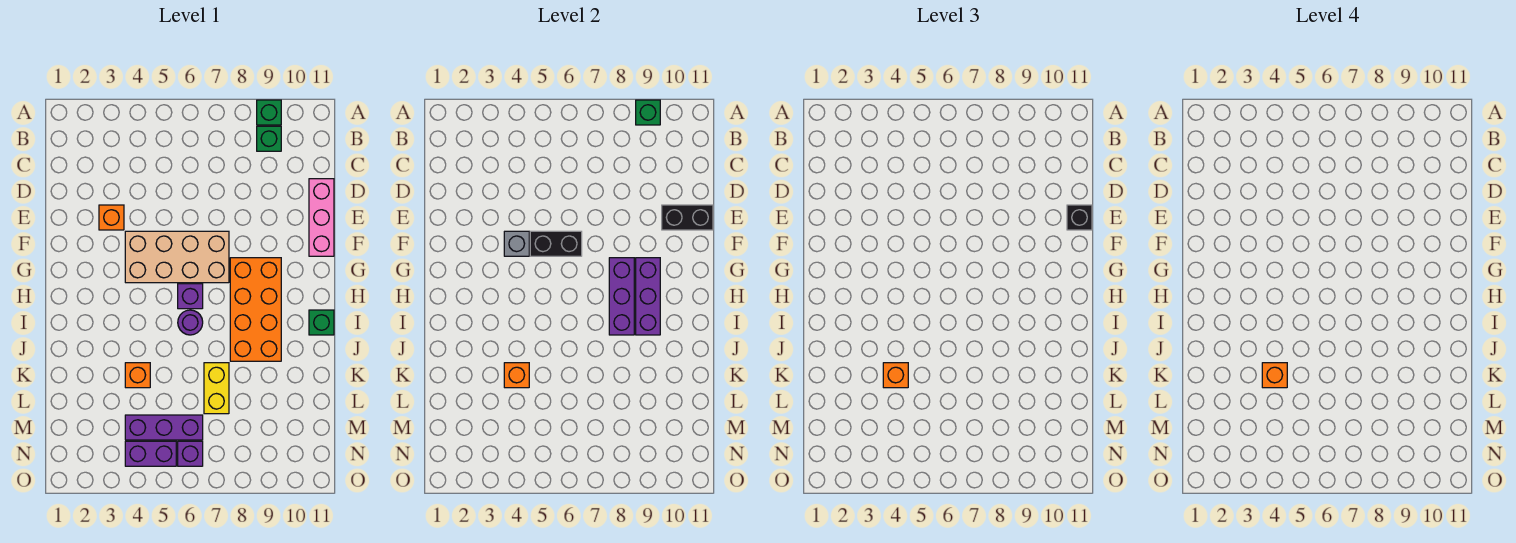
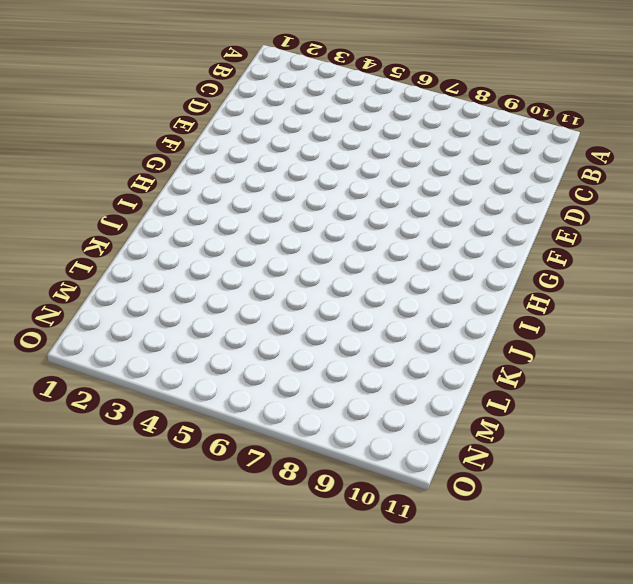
none -> green brick A9 level 1
none -> green brick B9 level 1
none -> pink brick D11:F11 level 1

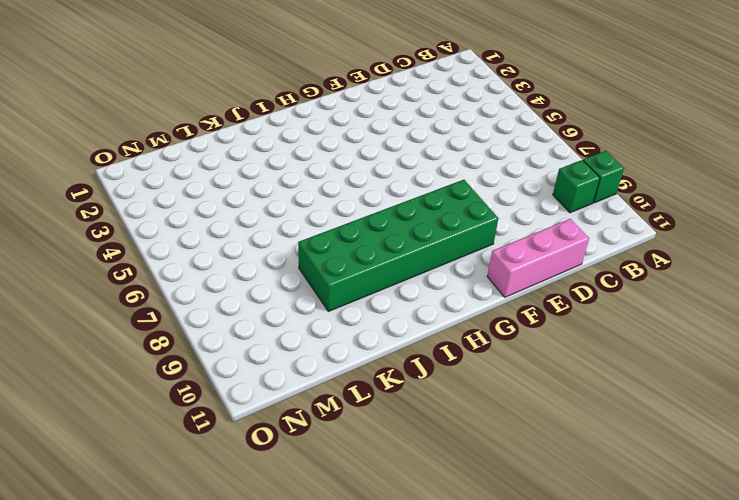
green brick F8:K9 level 1 -> orange brick G8:J9 level 1
none -> orange brick E3 level 1
none -> tan brick F4:G7 level 1
none -> purple brick H6 level 1

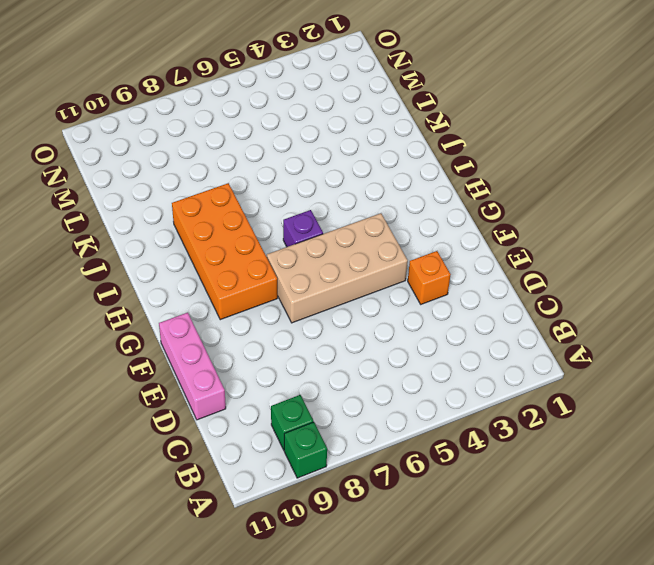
none -> purple round brick I6 level 1
none -> green brick I11 level 1
none -> orange brick K4 level 1

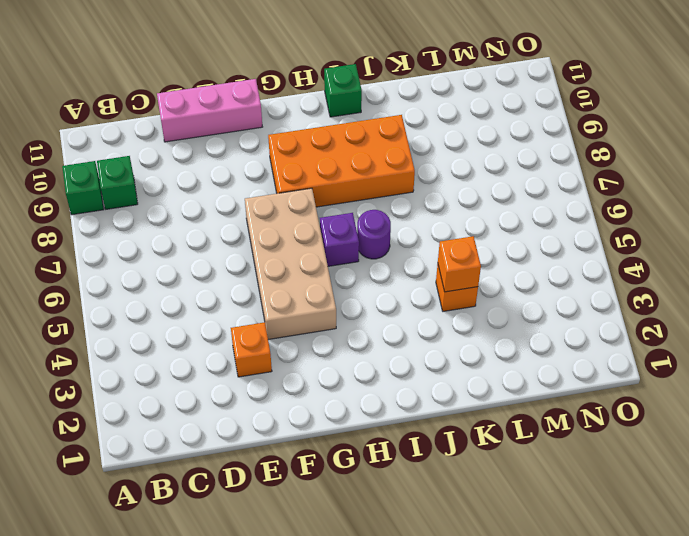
none -> yellow brick K7:L7 level 1
none -> purple brick M4:M6 level 1
none -> purple brick N4:N5 level 1

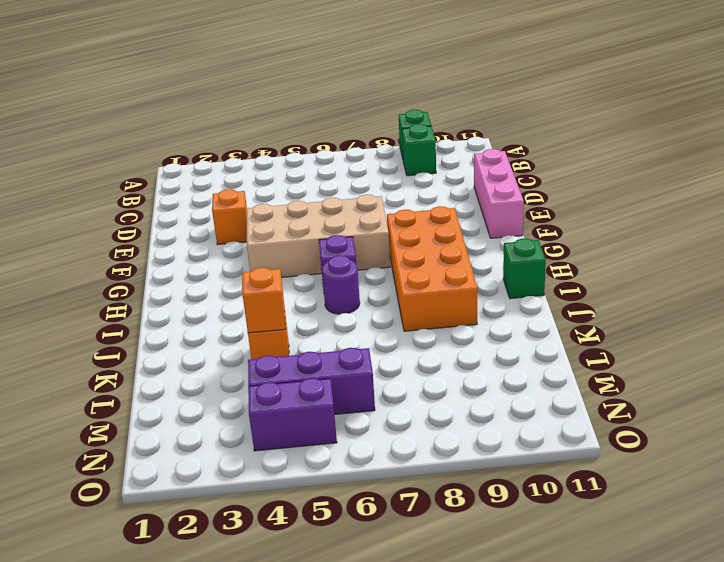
none -> yellow brick K7:L7 level 1
none -> purple brick N6 level 1
none -> green brick A9 level 2

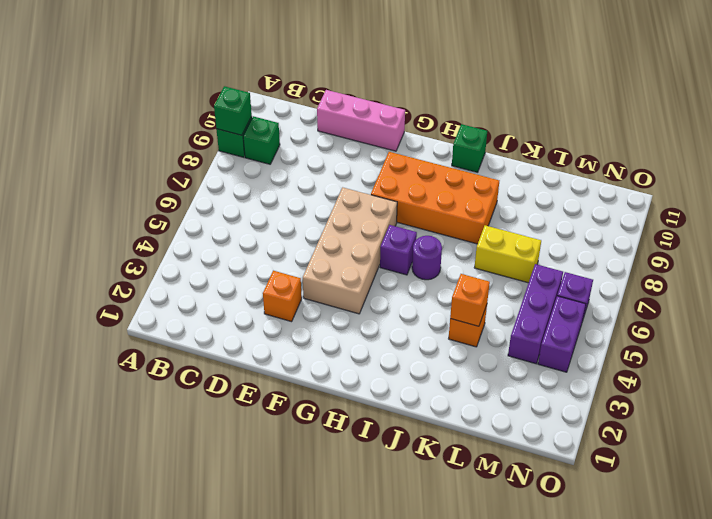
none -> black brick E10:E11 level 2
none -> grey brick F4 level 2
none -> black brick F5:F6 level 2

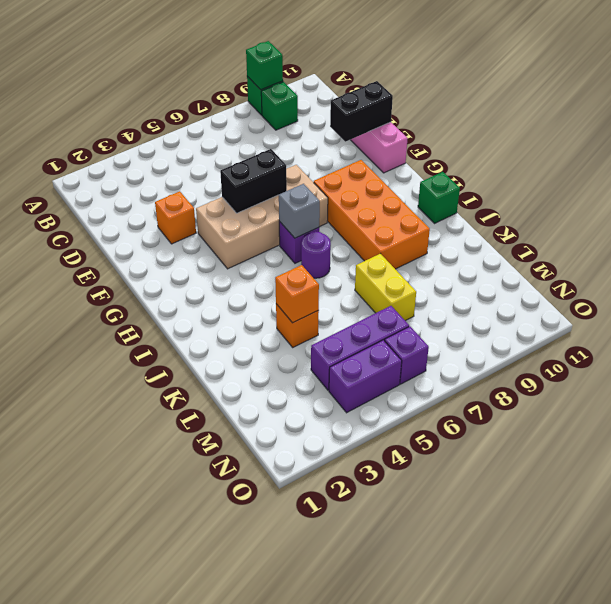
grey brick H6 level 2 -> grey brick F4 level 2
none -> purple brick G8:I8 level 2
none -> purple brick G9:I9 level 2
none -> black brick E11 level 3

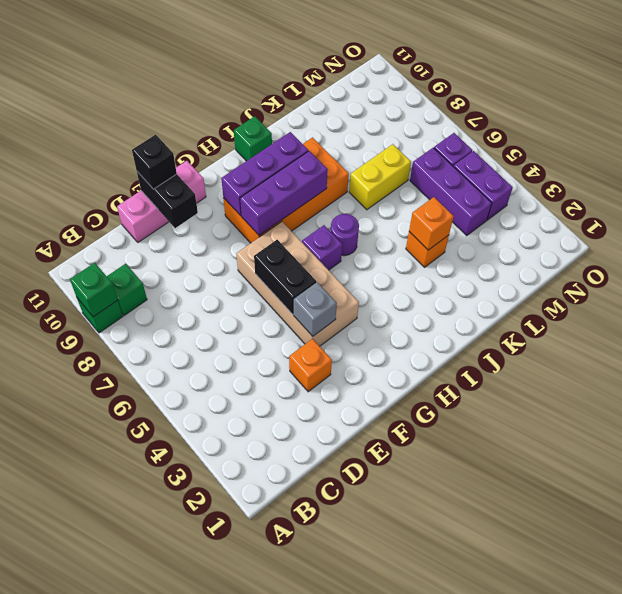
none -> orange brick K4 level 3
none -> orange brick K4 level 4

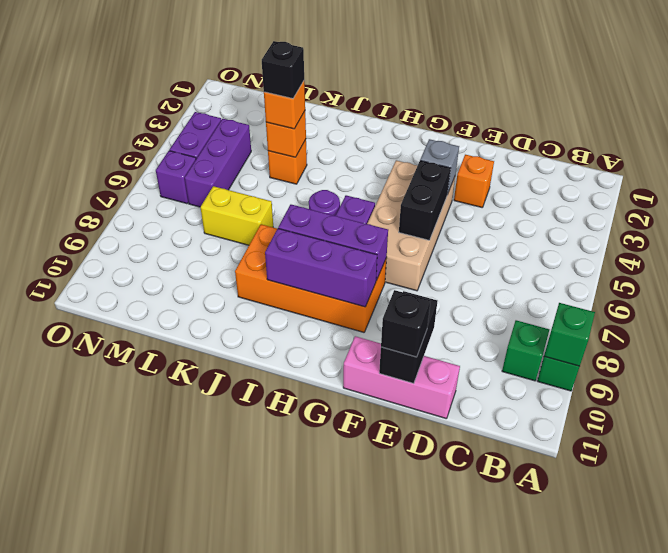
black brick K4 level 4 -> orange brick K4 level 4
none -> green brick I11 level 1

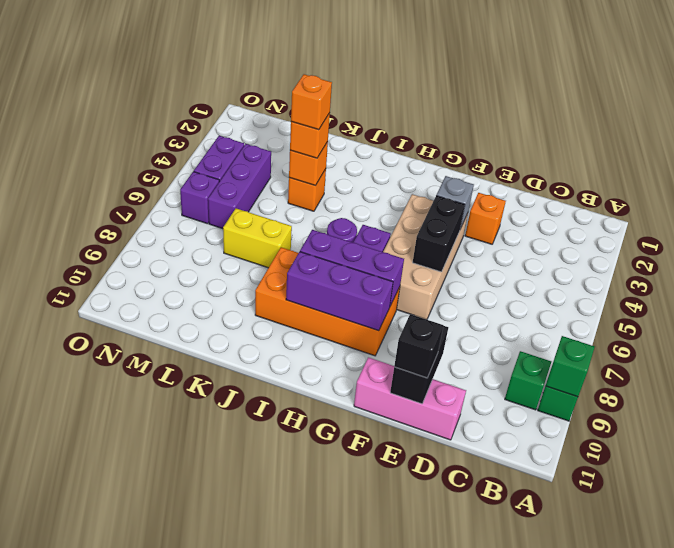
none -> green brick I11 level 1

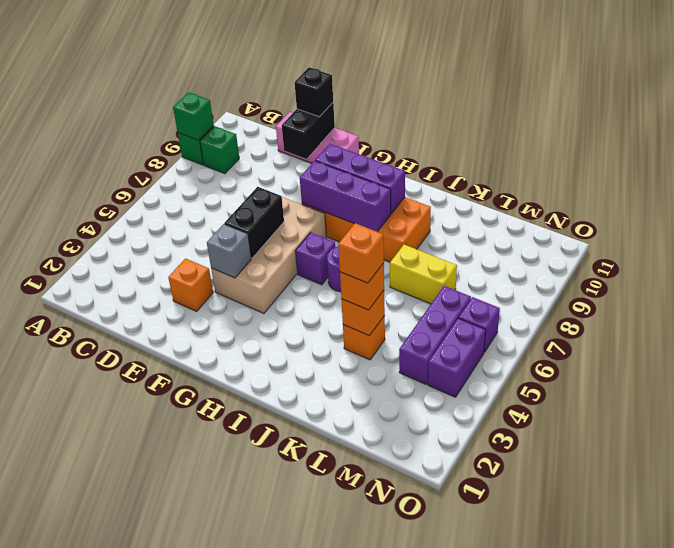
none -> green brick I11 level 1

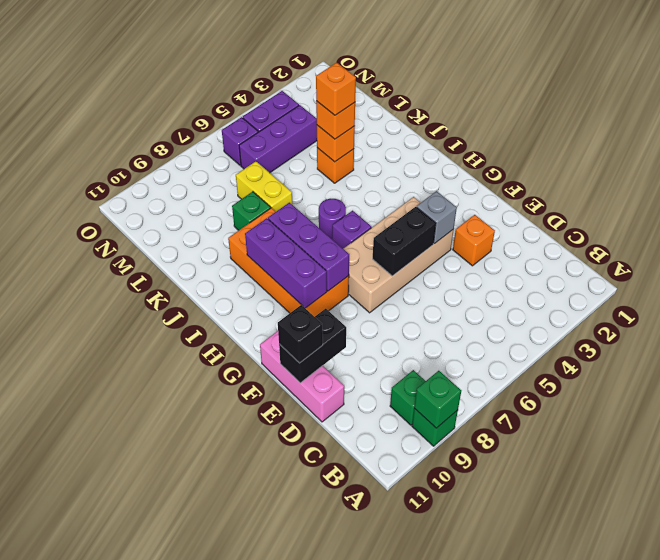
green brick K8 level 1 -> green brick I11 level 1

